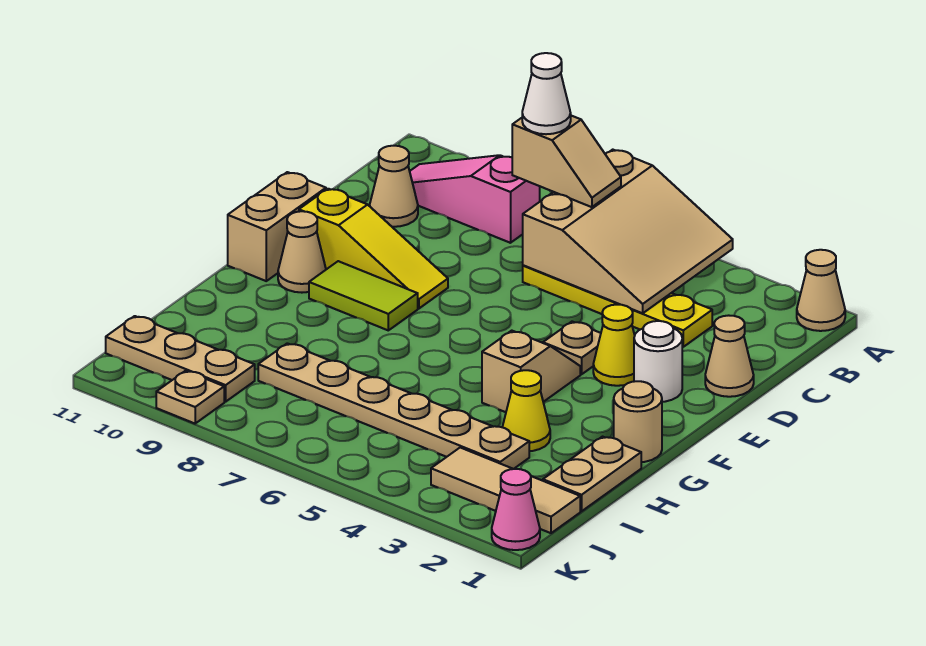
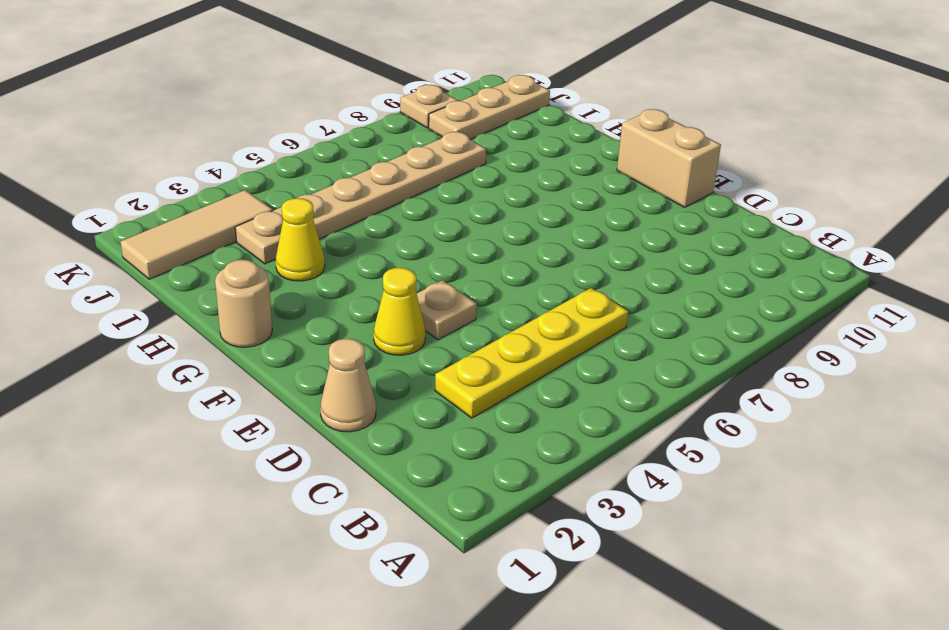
none -> tan cone A1 level 1
none -> pink slope B8:B10 level 1 top 8
none -> tan cone C10 level 1

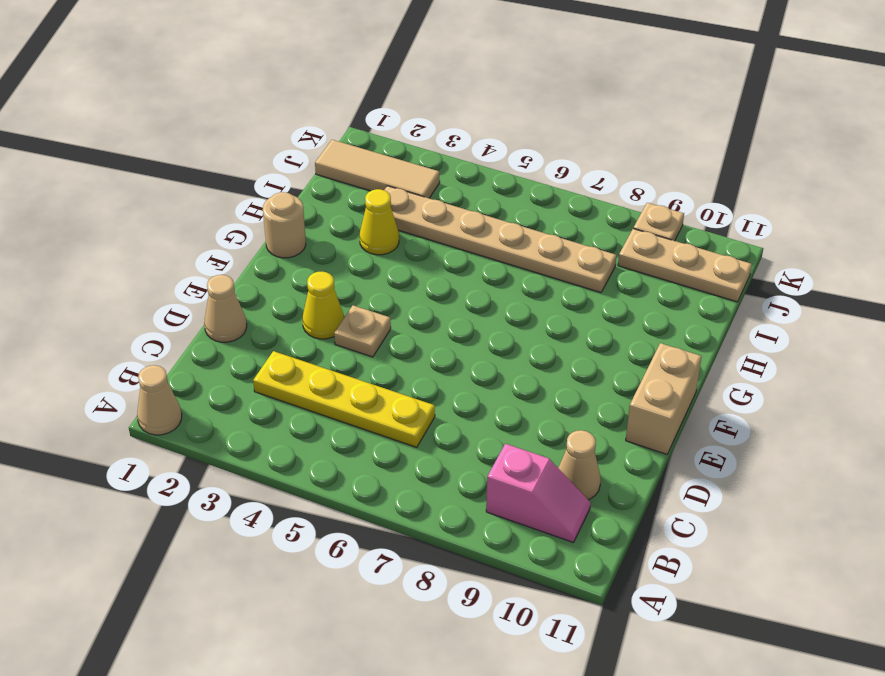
pink slope B9:B10 level 1 top 9 -> pink slope B8:B10 level 1 top 8
none -> white round brick E2 level 1
none -> yellow slope E8:E10 level 1 top 10
none -> tan slope F4:G4 level 1 top G

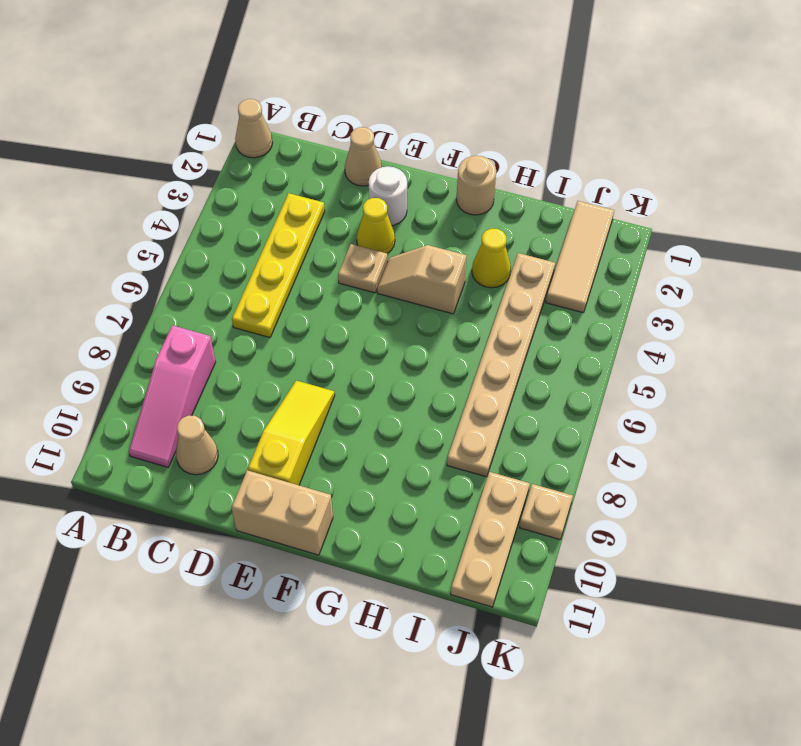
none -> lime tile F8:F9 level 1
none -> tan cone F10 level 1
none -> tan plate H1:I1 level 1

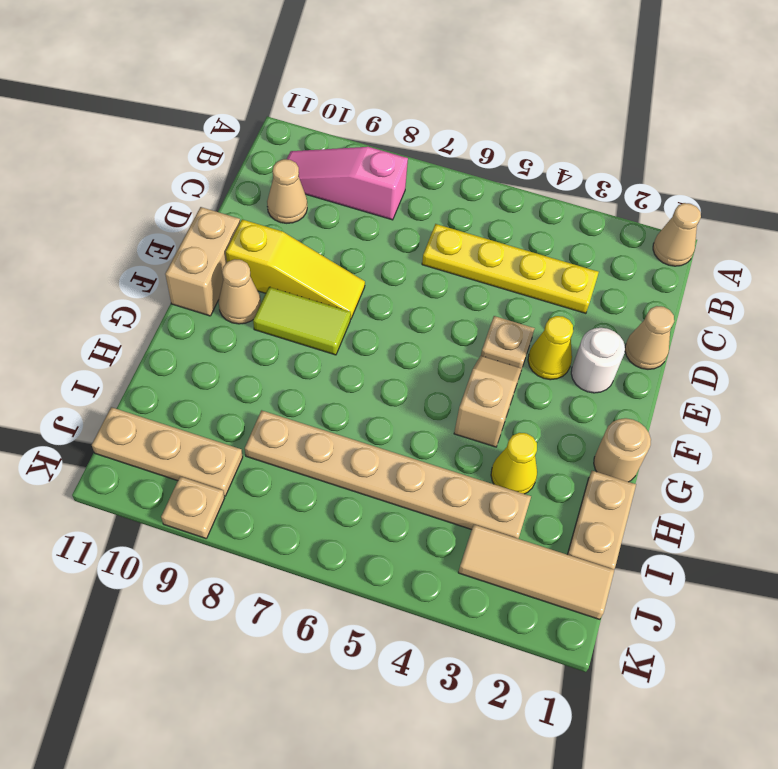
none -> pink cone K1 level 1
none -> tan slope A4:C6 level 2 top 6
none -> tan slope B6:B7 level 3 top 7

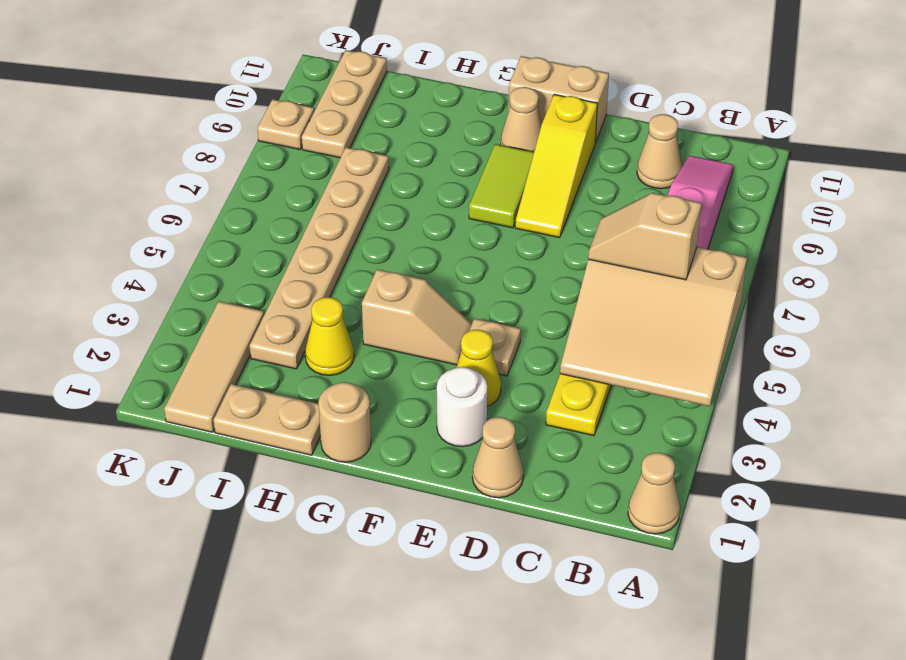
tan slope B6:C6 level 3 top B -> tan slope B6:B7 level 3 top 7
none -> pink cone K1 level 1
none -> white cone B7 level 4

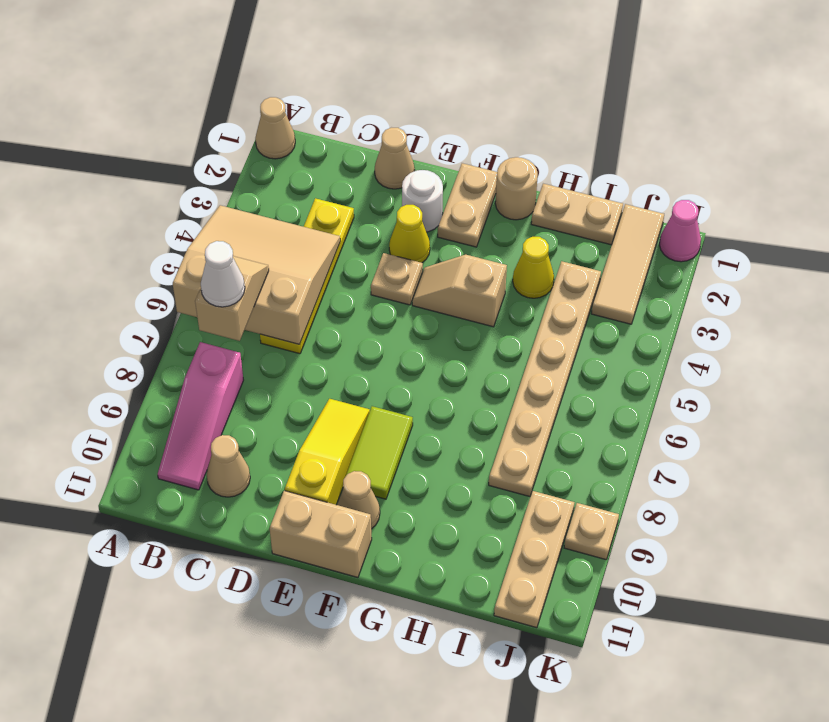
tan plate F1:F2 level 1 -> none

